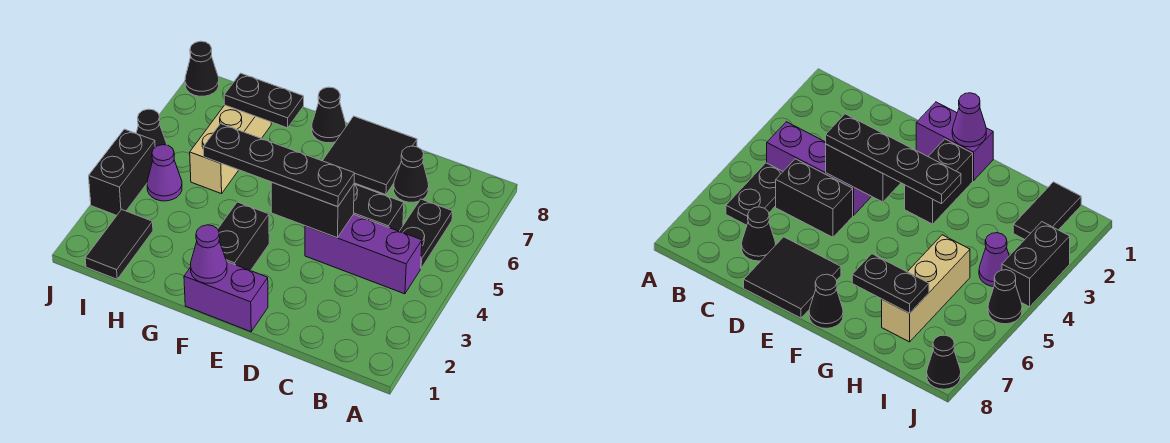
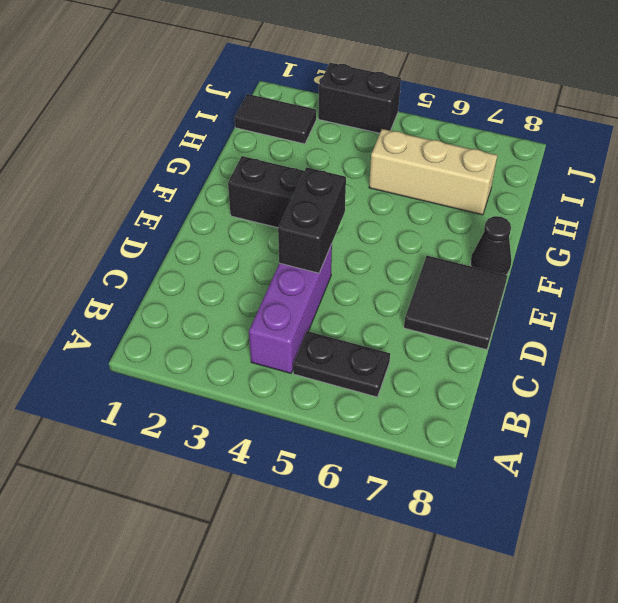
none -> black brick C5:D5 level 1
none -> black cone C7 level 1
none -> purple brick E1:F1 level 1

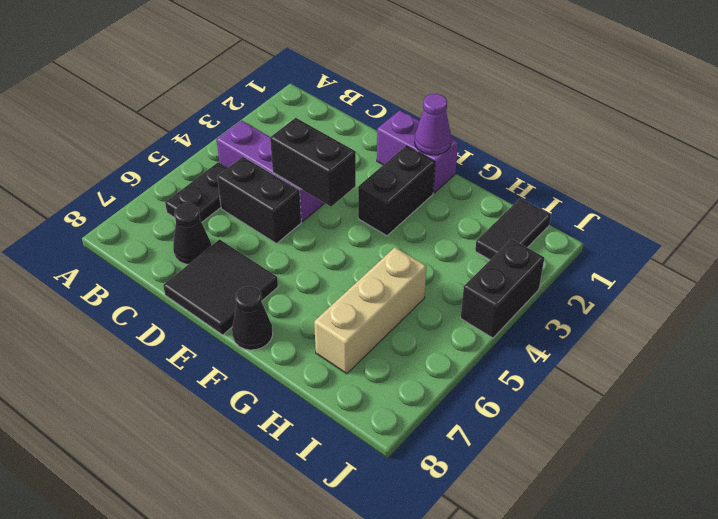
none -> purple cone I4 level 1
none -> black cone J5 level 1
none -> black cone J8 level 1

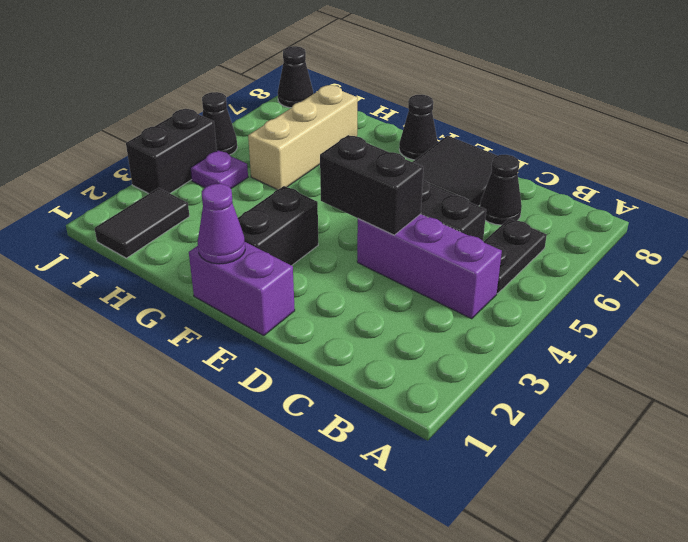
purple plate I4 level 1 -> purple cone I4 level 1
none -> black plate G7:H7 level 2
none -> black plate D4:G4 level 3

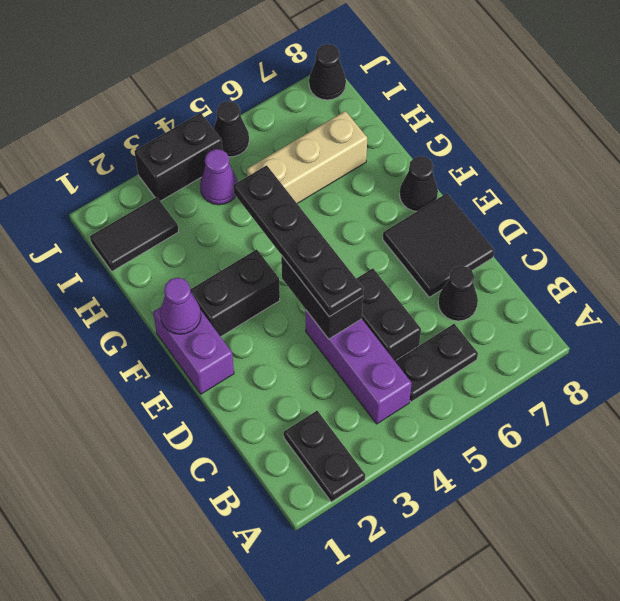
black plate A2:B2 level 1 -> black plate G7:H7 level 2

